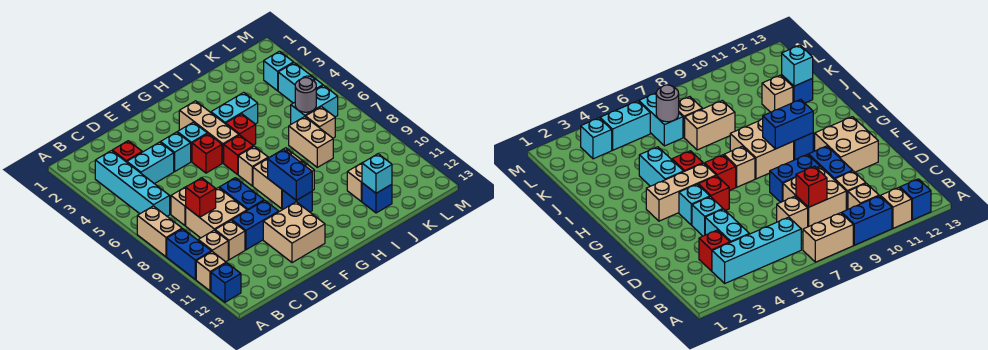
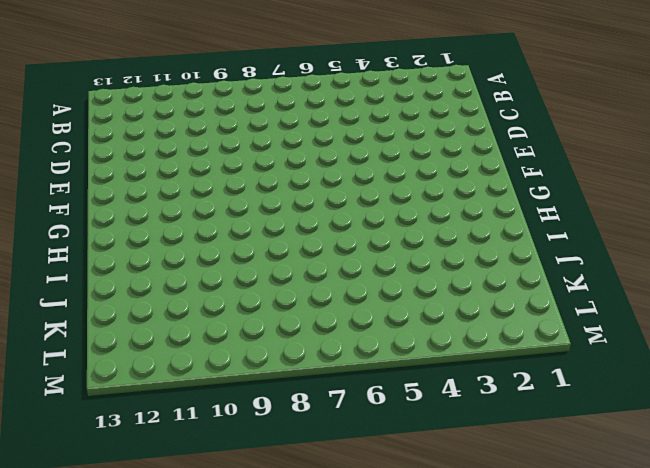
none -> tan brick A7:A8 level 1
none -> blue brick A9:A10 level 1
none -> tan brick A11 level 1
none -> blue brick A12 level 1

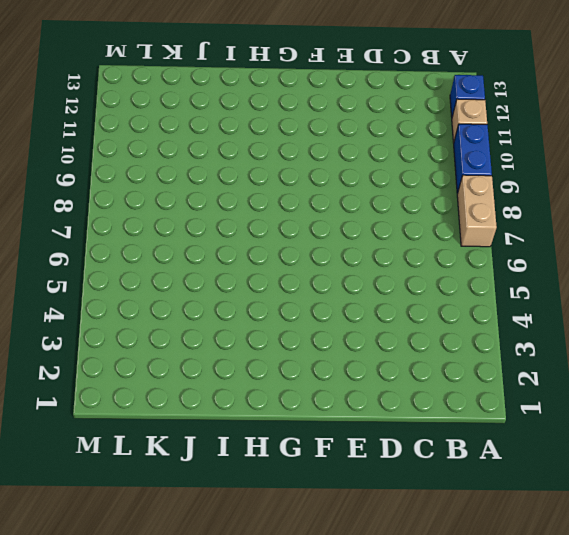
none -> cyan brick B3:B6 level 1
none -> tan brick B10 level 1
none -> red brick C3 level 1
none -> cyan brick C4:D4 level 1

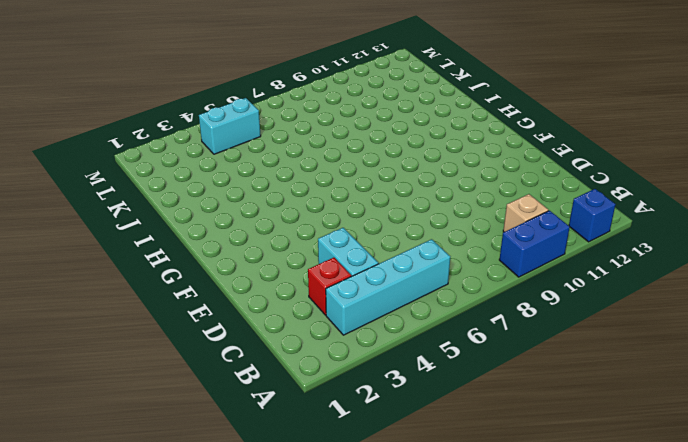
none -> tan brick A7:A8 level 1
none -> tan brick A11 level 1
none -> tan brick C7 level 1
none -> tan brick C8:D9 level 1

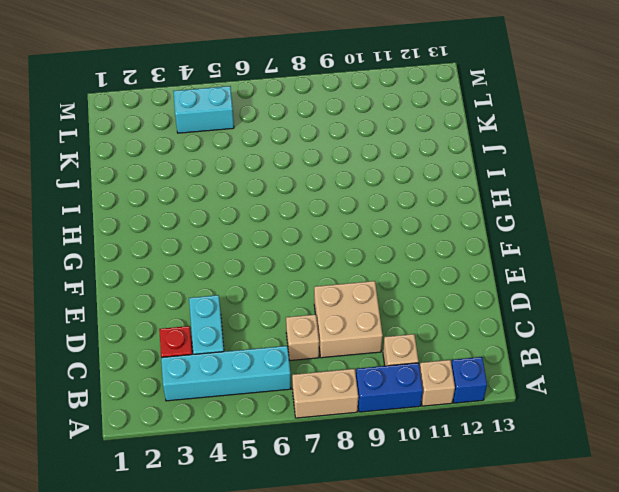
none -> tan brick C10 level 1
none -> blue brick D10:E10 level 1
none -> cyan brick E4 level 1
none -> blue brick E8:E9 level 1

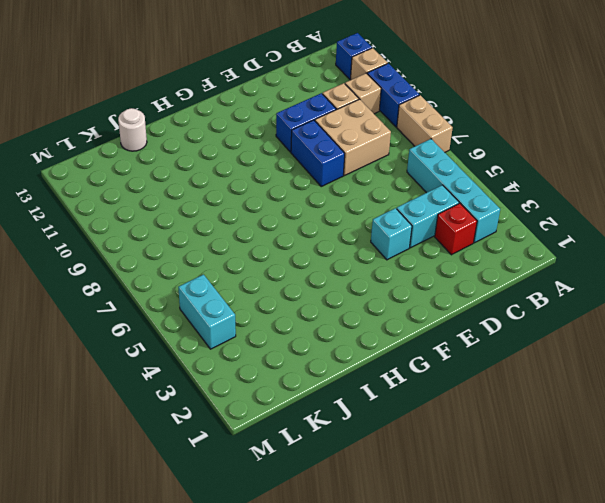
white round brick J13 level 1 -> none
none -> tan brick C7 level 1
none -> tan brick E11:F12 level 1
none -> cyan brick F4 level 1
none -> red brick F5 level 1

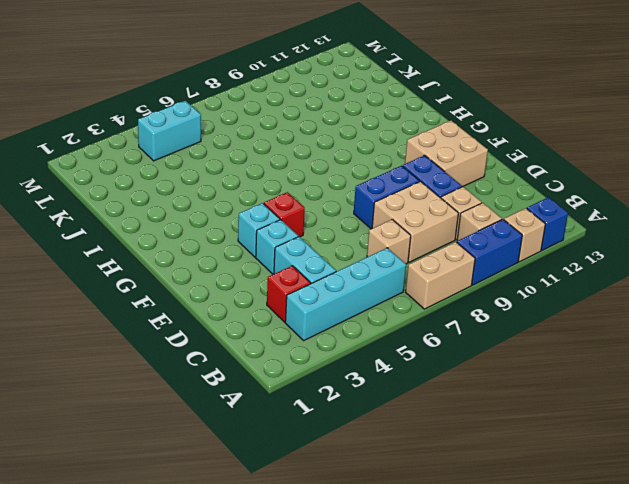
none -> tan brick G3:G5 level 1
none -> red brick G6 level 1
none -> tan brick G7 level 1
none -> tan brick G8:H9 level 1

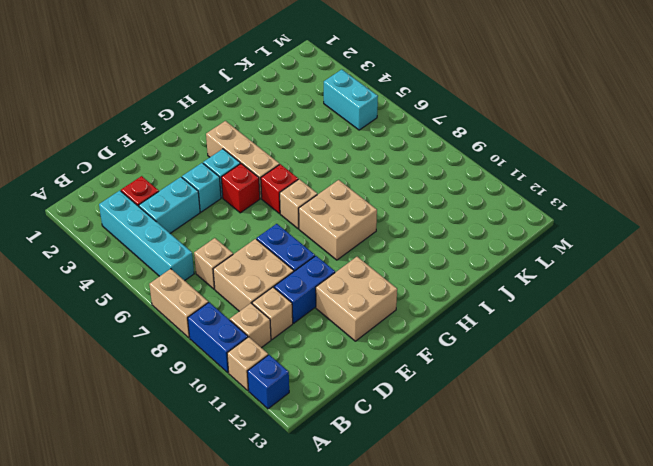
none -> blue brick G10 level 1
none -> cyan brick H4:I4 level 1
none -> red brick H5 level 1
none -> tan brick J7:J8 level 1

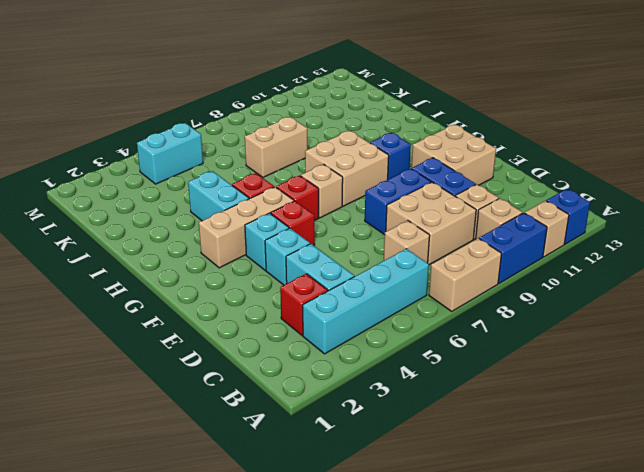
none -> tan brick J11 level 1
none -> blue brick J12 level 1
none -> cyan brick K6:L6 level 1
none -> tan brick K7 level 1

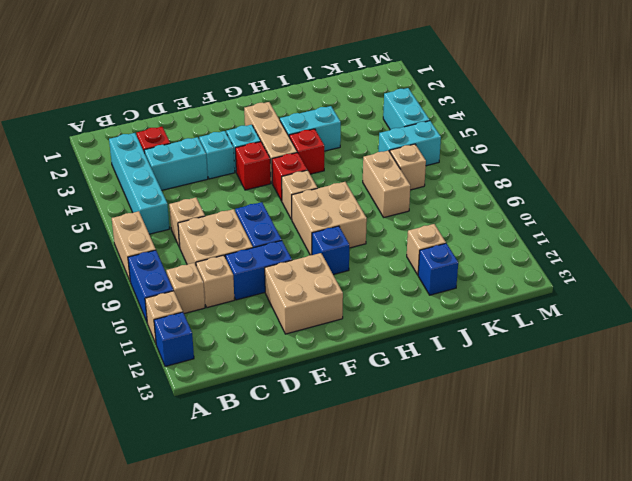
none -> cyan brick L3 level 1
none -> red brick C8 level 2
none -> blue brick G9:G10 level 2
none -> cyan brick J12 level 2

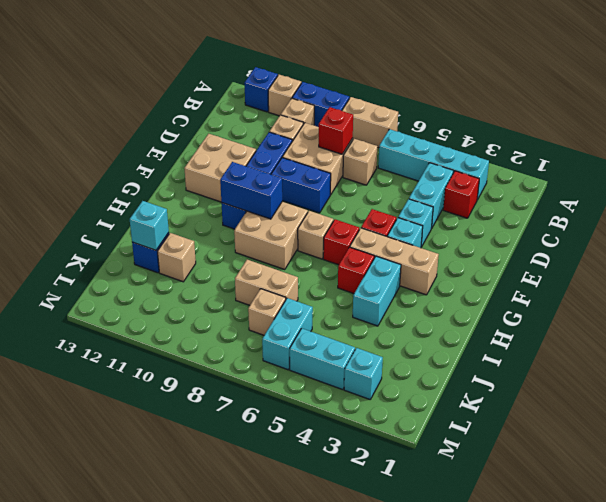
none -> grey round brick K6 level 2

